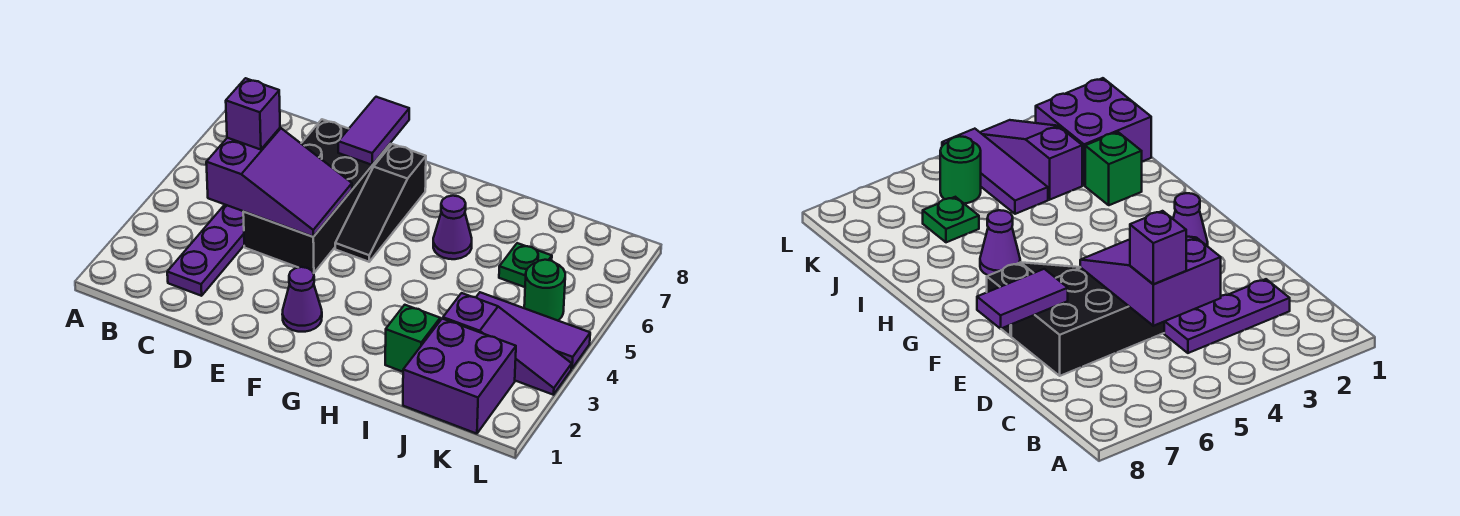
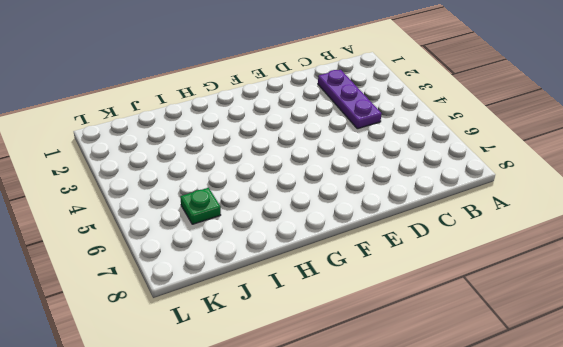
none -> black brick D4:E7 level 1
none -> purple cone F2 level 1
none -> black slope F5:F7 level 1 top 7

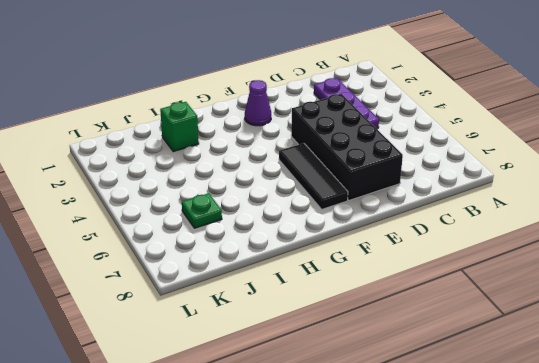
black tile F5:F7 level 1 -> black slope F5:F7 level 1 top 7
none -> purple cone H6 level 1
none -> purple brick J1:K2 level 1
none -> purple slope J3:L3 level 1 top J

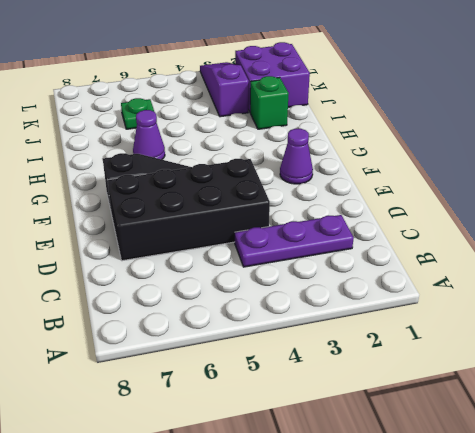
none -> purple tile J4:L4 level 1
none -> green round brick K5 level 1
none -> purple slope C4:E5 level 2 top C

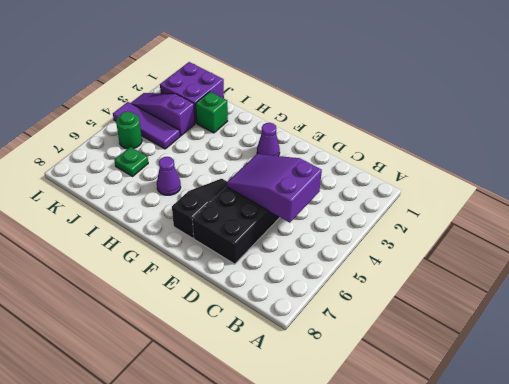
none -> purple plate C2:C4 level 1
none -> purple tile E7:E8 level 2
none -> purple brick C5 level 3

